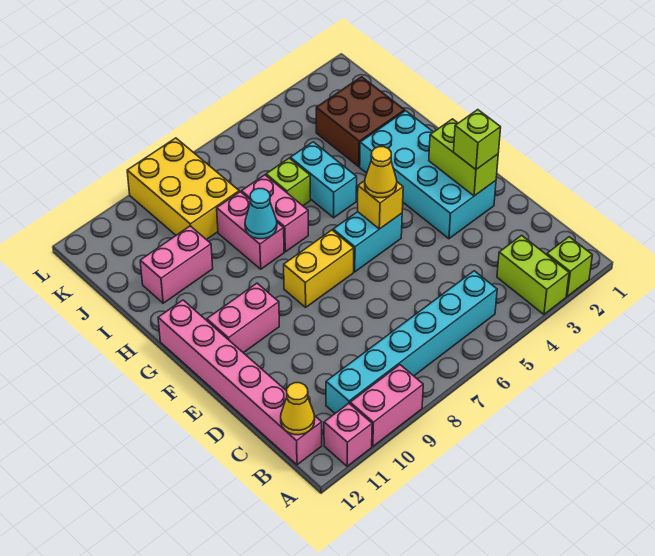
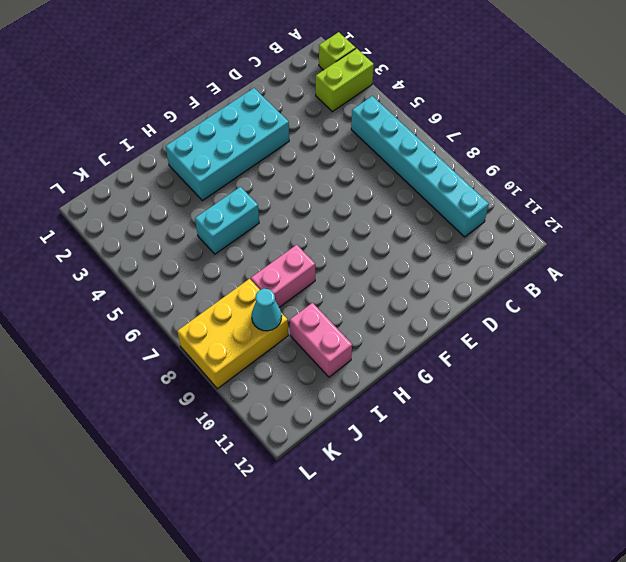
cyan cone J9 level 2 -> cyan cone H8 level 2
none -> pink brick A9:A10 level 1
none -> pink brick A11 level 1
none -> pink brick B12:G12 level 1

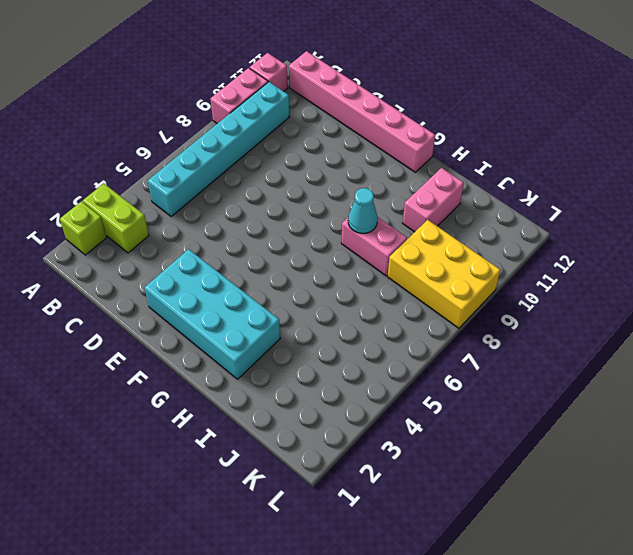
none -> cyan brick F5:F6 level 1
none -> yellow brick F7:F8 level 1
none -> pink brick F10:F11 level 1

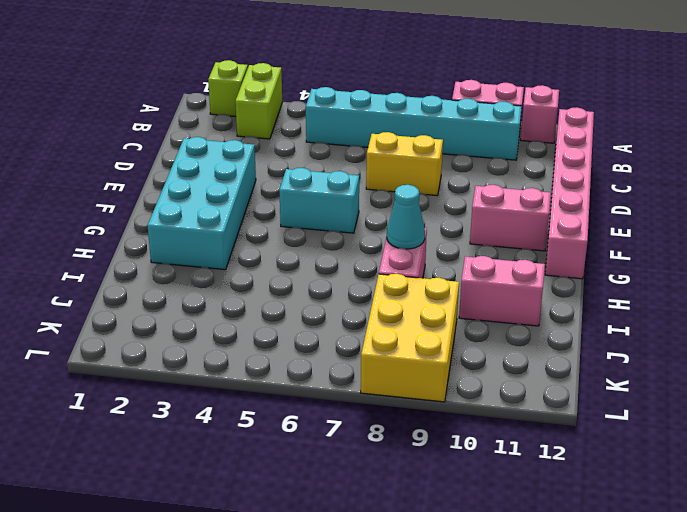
yellow brick D7:D8 level 1 -> yellow brick F7:F8 level 1
none -> cyan brick H5:I5 level 1
none -> pink brick H7:I7 level 1
none -> brown brick I2:J3 level 1

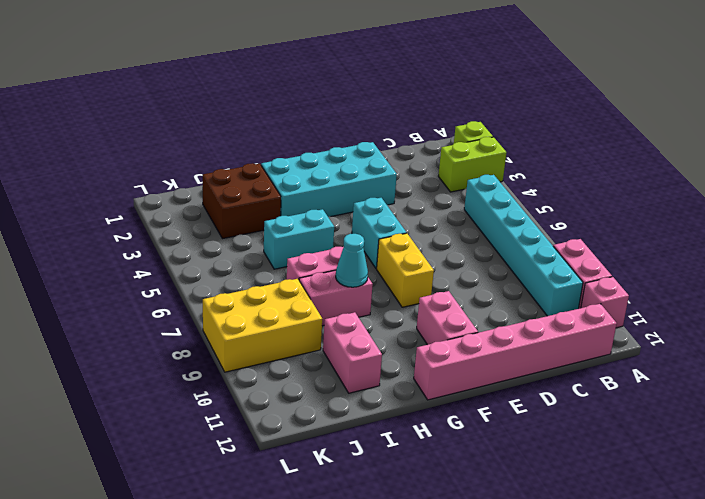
none -> lime brick I6 level 1
none -> yellow cone B12 level 2
none -> lime brick E2:F2 level 2

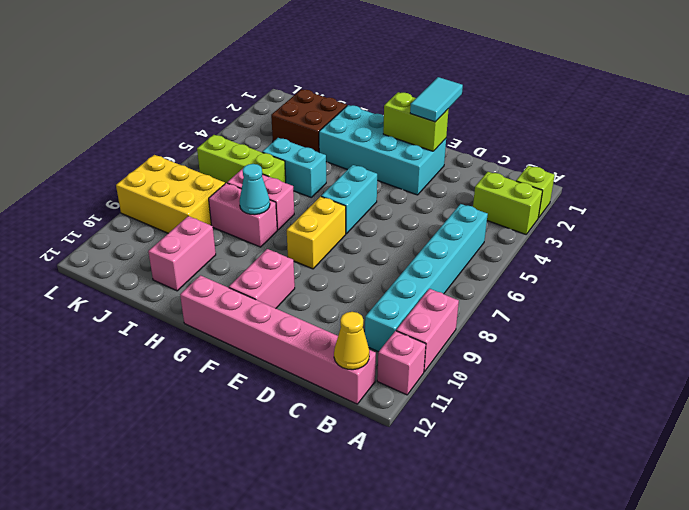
cyan tile E1:E2 level 3 -> lime brick E2 level 3
lime brick I6:K6 level 1 -> lime brick I6 level 1
none -> yellow brick F5 level 2
none -> yellow cone F5 level 3

